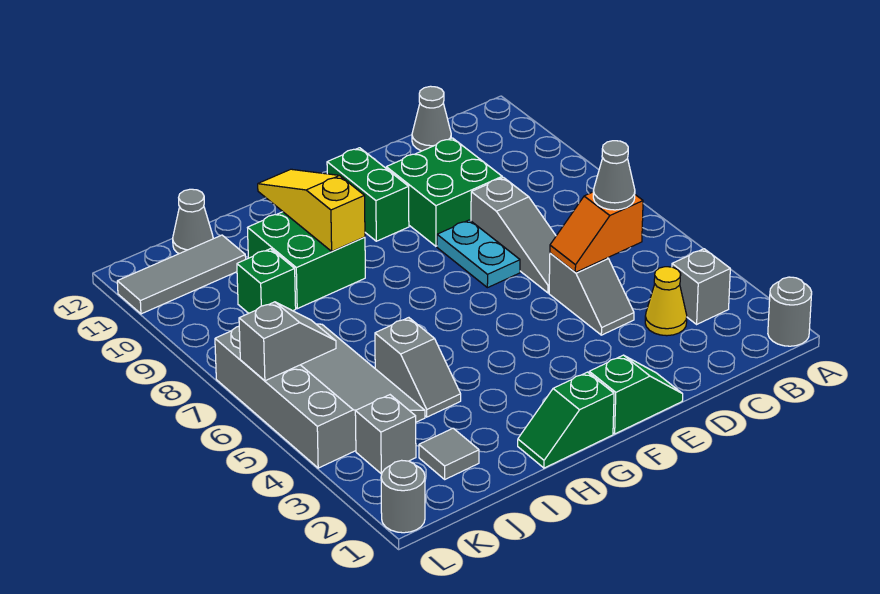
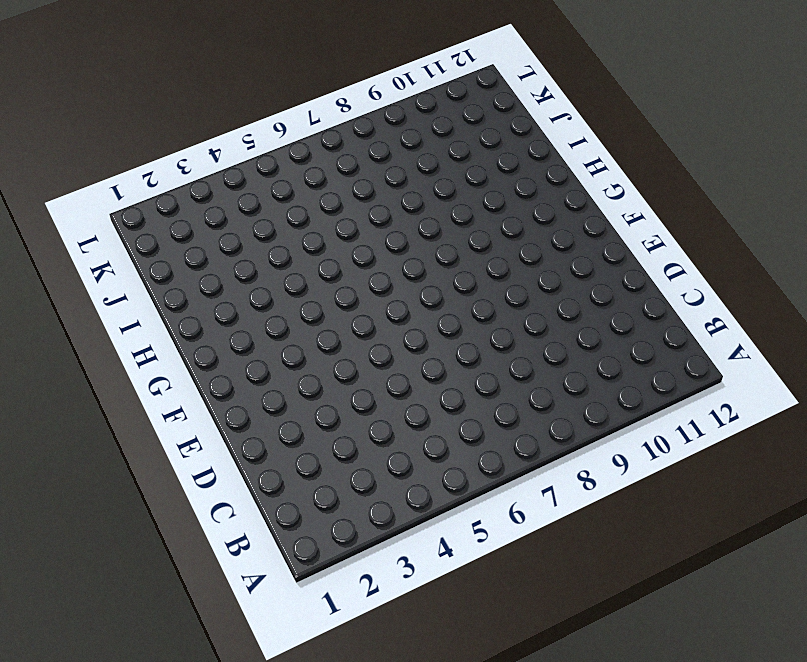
none -> grey round brick A1 level 1
none -> grey brick B3 level 1
none -> yellow cone C3 level 1

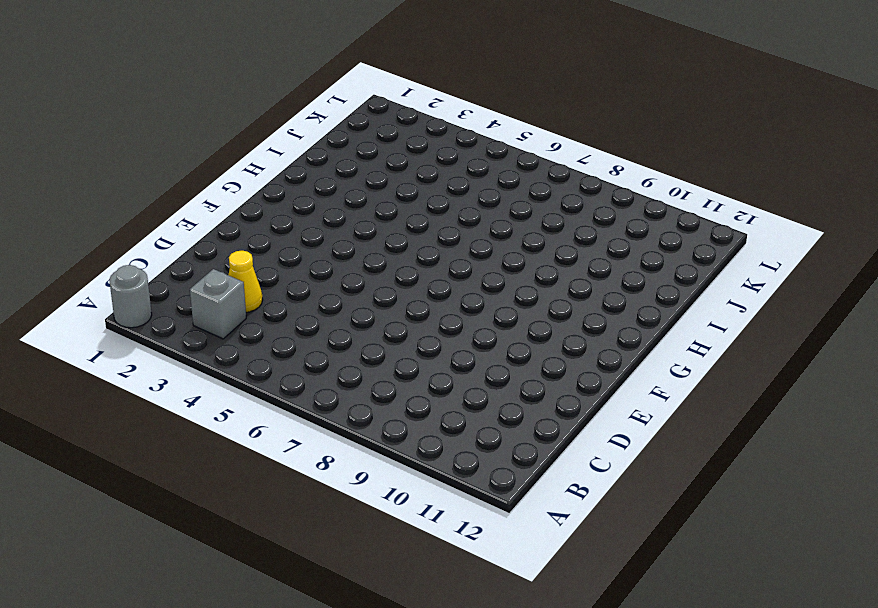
none -> grey cone C12 level 1
none -> grey slope D4:D5 level 1 top 5
none -> grey slope D6:D8 level 1 top 8

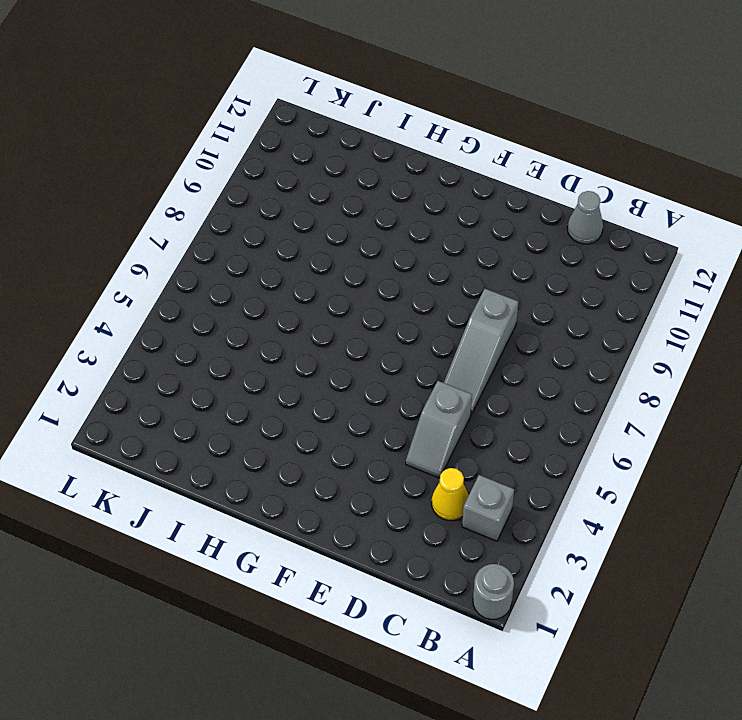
none -> green brick D9:E10 level 1
none -> green slope E1:F1 level 1 top F
none -> cyan plate E7:E8 level 1

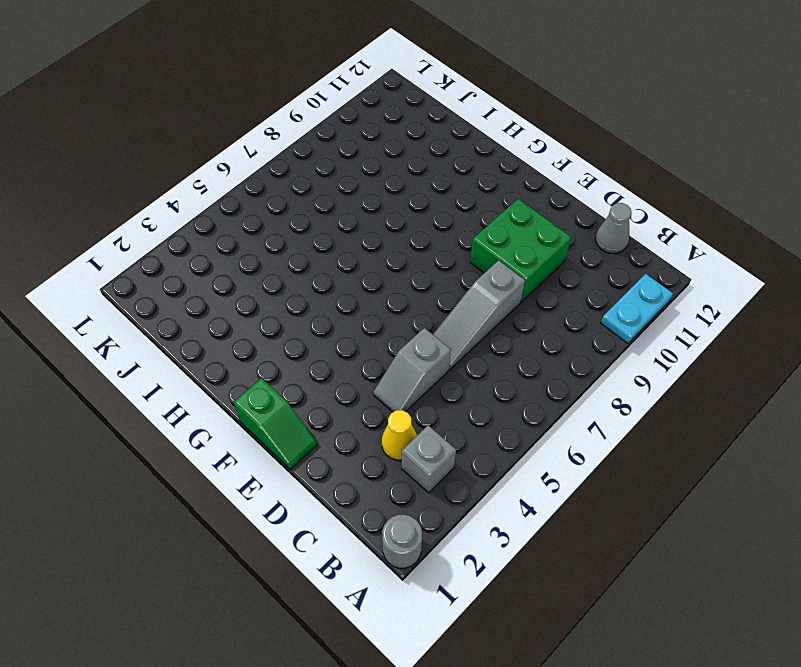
cyan plate A10:A11 level 1 -> cyan plate E7:E8 level 1
none -> green brick F10:F11 level 1
none -> green slope G1:H1 level 1 top G
none -> green brick H9:I10 level 1

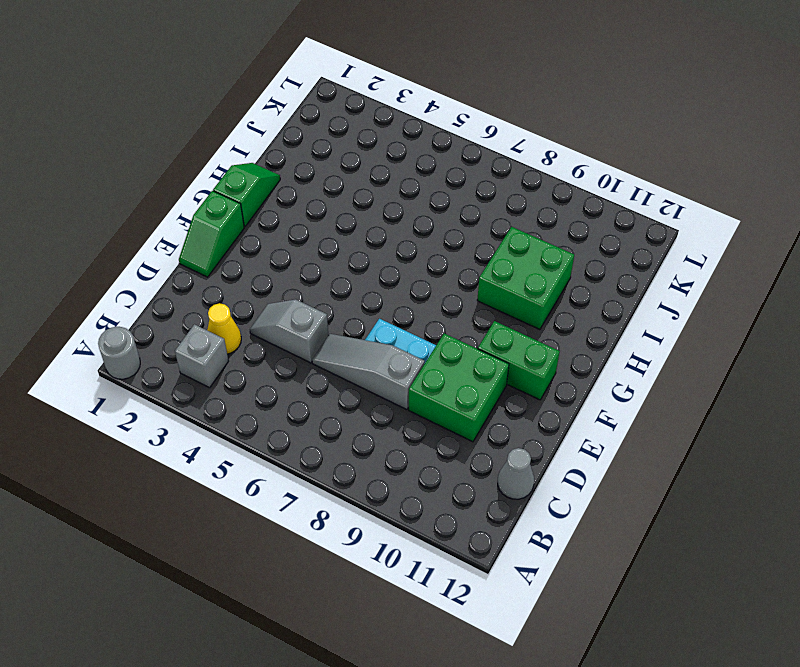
none -> grey slope I4:I5 level 1 top 5
none -> grey tile J2 level 1
none -> grey slope J4:L7 level 1 top L

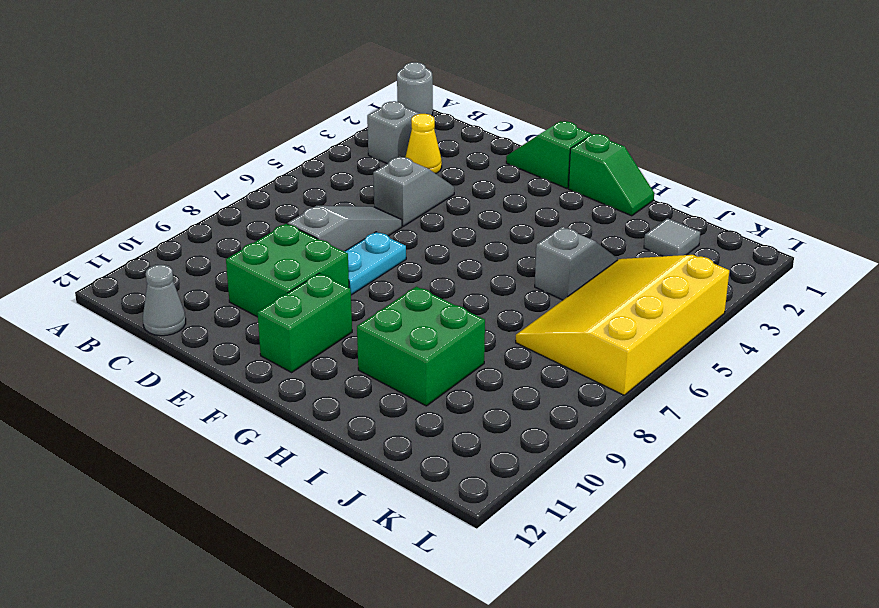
yellow slope J4:L7 level 1 top L -> grey slope J4:L7 level 1 top L
none -> green brick J9 level 1
none -> grey tile J11:L11 level 1
none -> grey cone J12 level 1

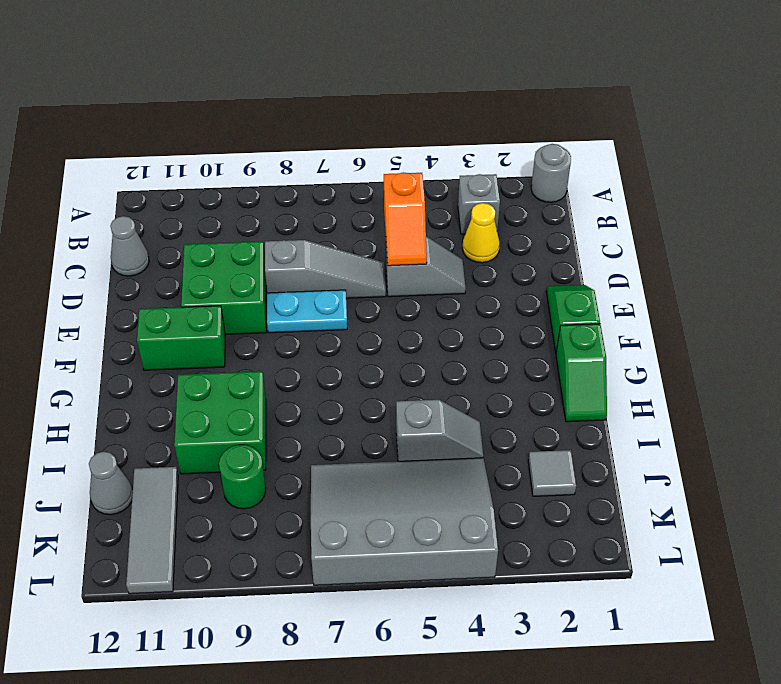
green round brick J9 level 1 -> green brick J9 level 1
none -> grey brick K3 level 1
none -> grey round brick L1 level 1
none -> yellow slope H9:H11 level 2 top 9

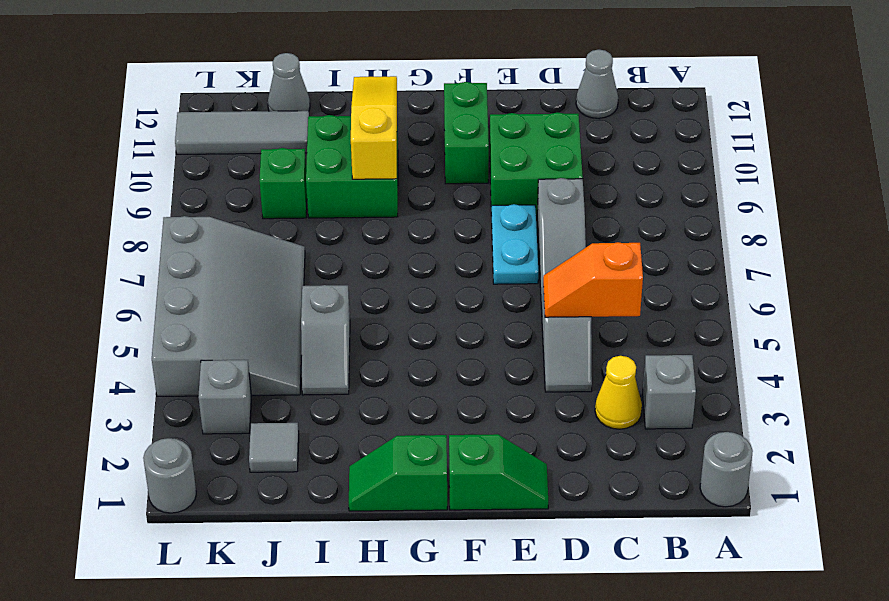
none -> grey slope K6:L6 level 2 top L
none -> grey cone C5 level 3

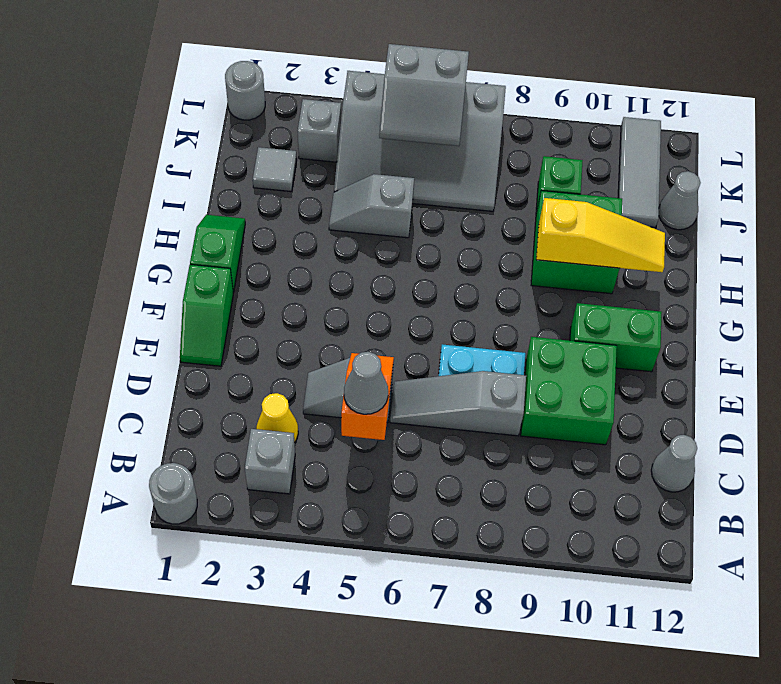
grey slope K5:L6 level 2 top L -> grey slope K6:L6 level 2 top L

